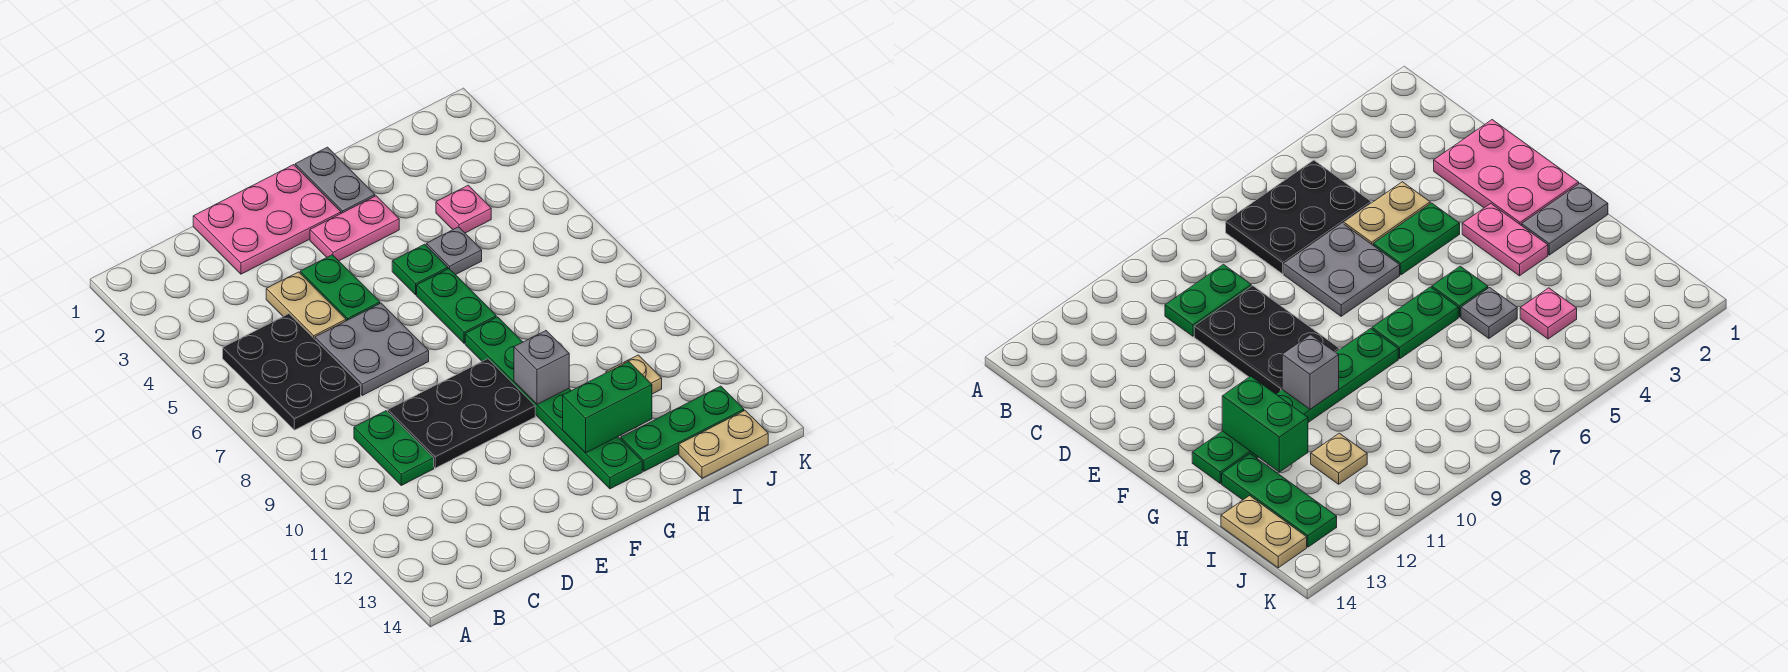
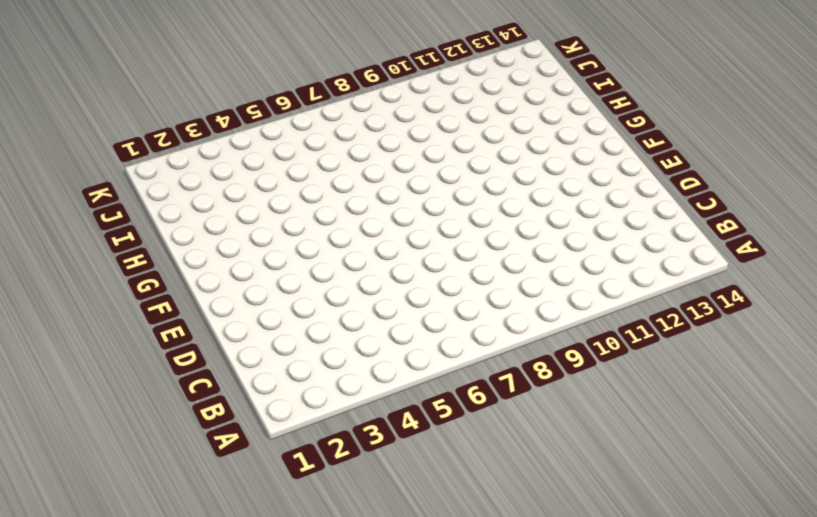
none -> black plate B5:C7 level 1
none -> green plate C9:C10 level 1
none -> pink plate D1:F2 level 1

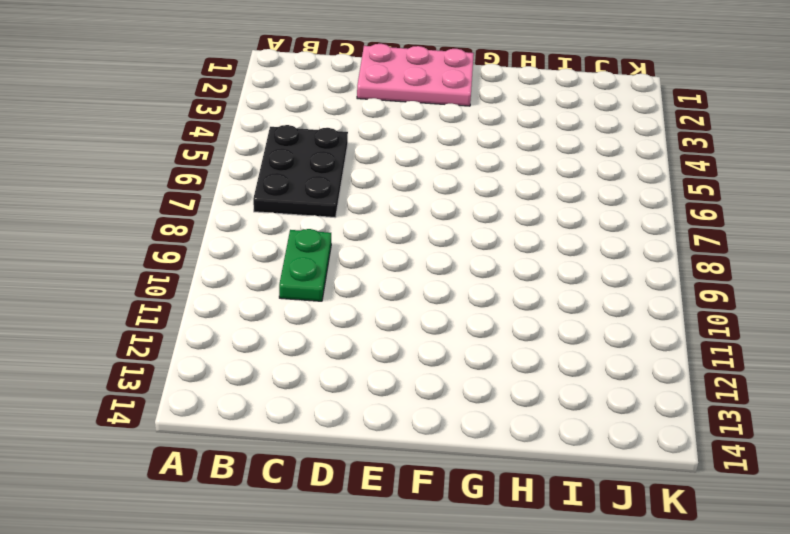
none -> tan plate D4:D5 level 1
none -> grey plate D6:E7 level 1
none -> black plate D9:F10 level 1

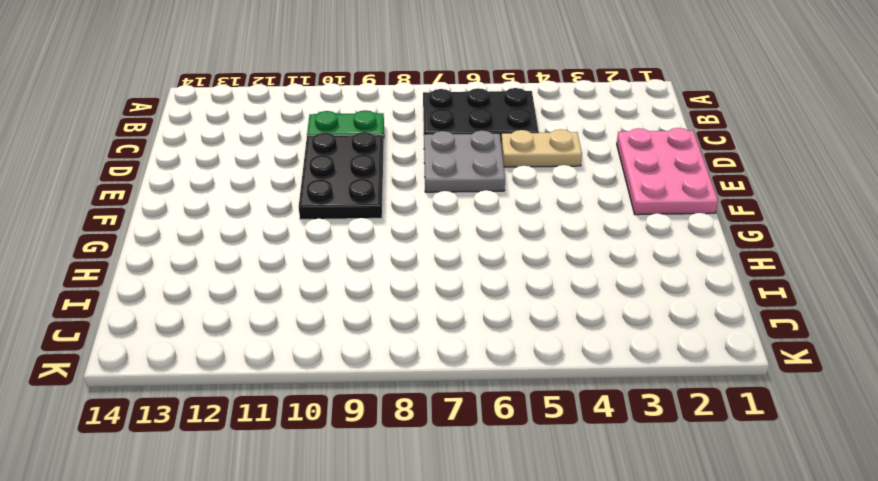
none -> green plate E4:E5 level 1
none -> pink plate F3:G3 level 1
none -> grey plate G1:G2 level 1

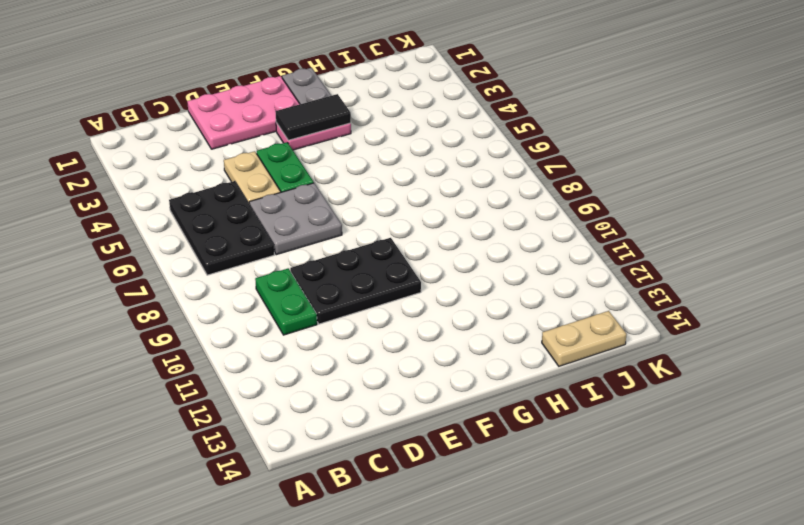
black tile F3:G3 level 2 -> none
none -> green plate G5 level 1
none -> green plate G6:G7 level 1
none -> green plate G8:G13 level 1

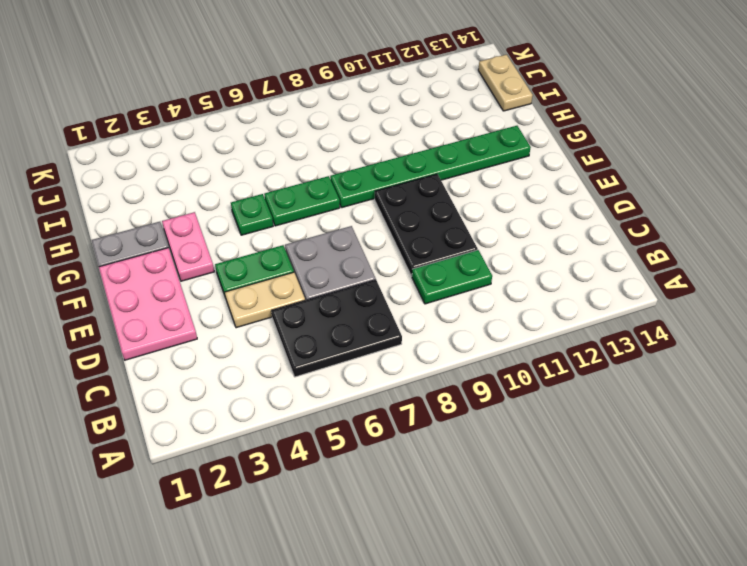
none -> grey plate H5 level 1
none -> green plate H13:J13 level 1
none -> pink plate I4 level 1

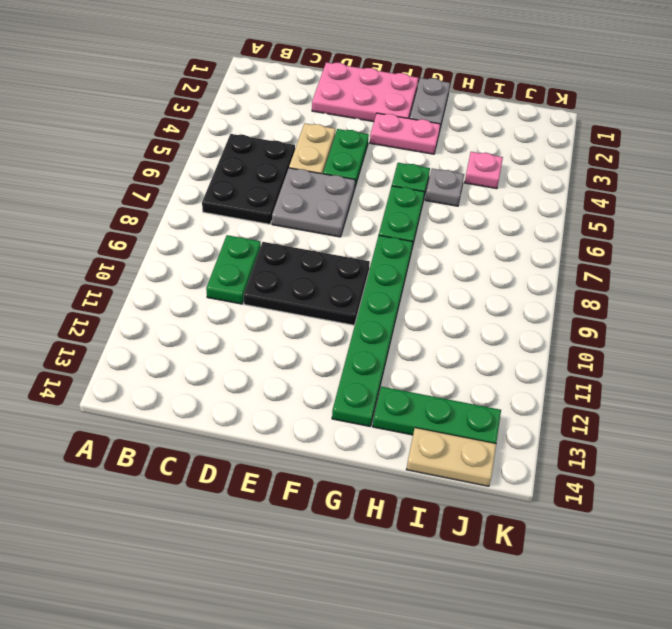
none -> tan plate I11 level 1
none -> grey brick G10 level 2
none -> green brick G12:H12 level 2

